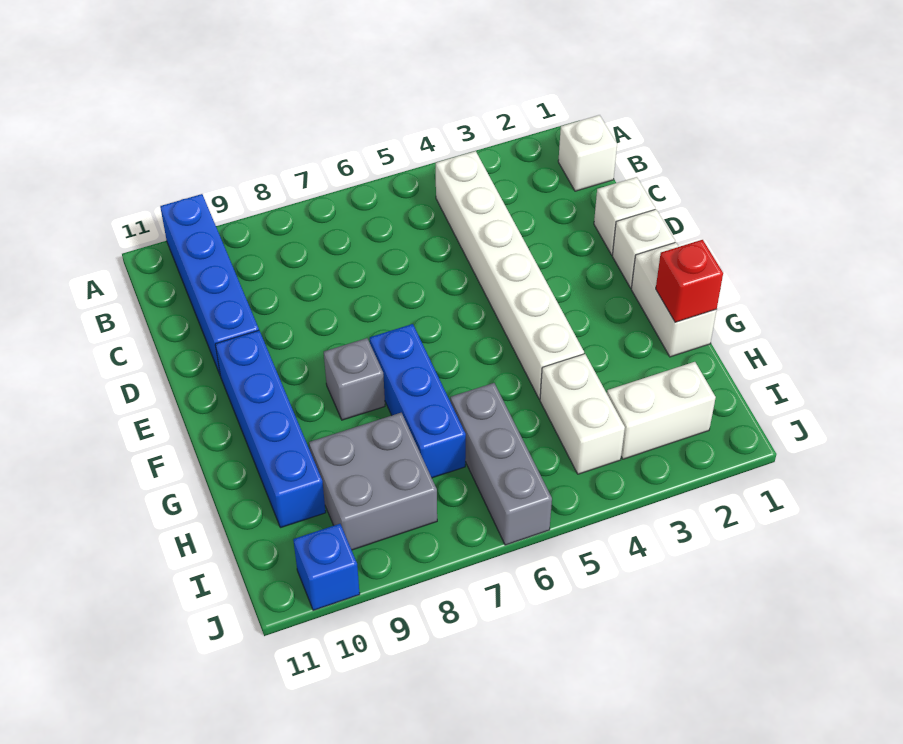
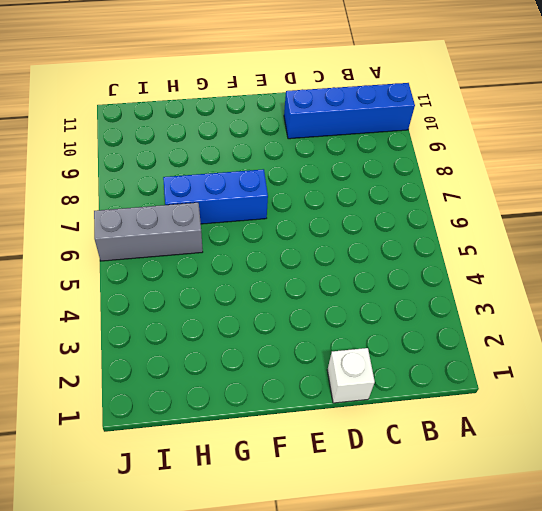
none -> white brick B1 level 1
none -> white brick B4:G4 level 1
none -> white brick E1 level 1

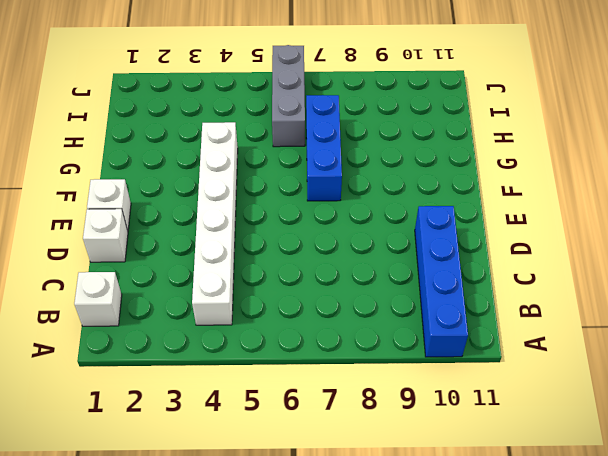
none -> blue brick E10:H10 level 1
none -> white brick F1:G1 level 1
none -> grey brick F8 level 1

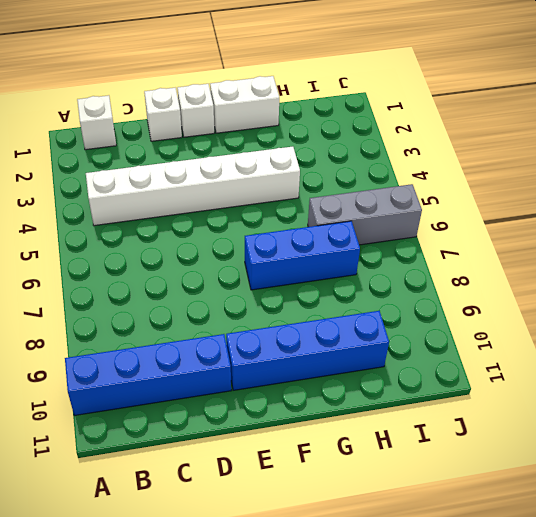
none -> grey brick F8 level 1
none -> white brick H4:I4 level 1
none -> grey brick H8:I9 level 1

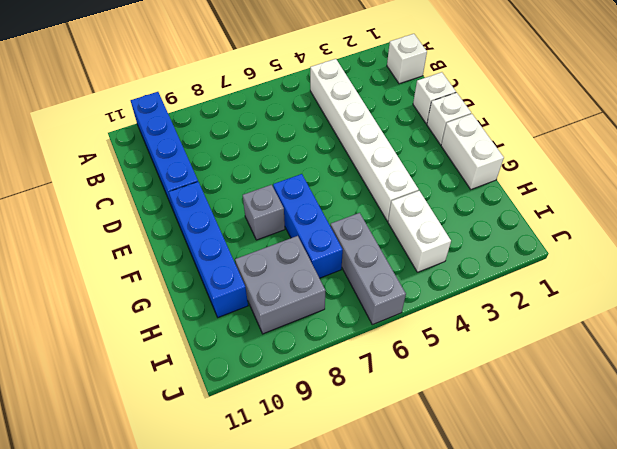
none -> white brick I2:I3 level 1
none -> blue brick J10 level 1
none -> red brick G1 level 2

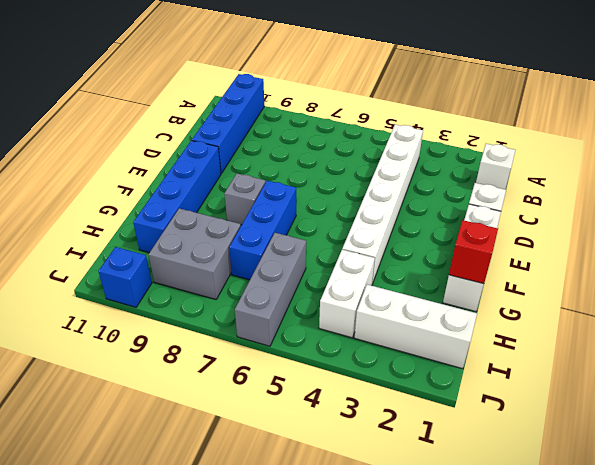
white brick I1:I3 level 1 -> white brick I2:I3 level 1

